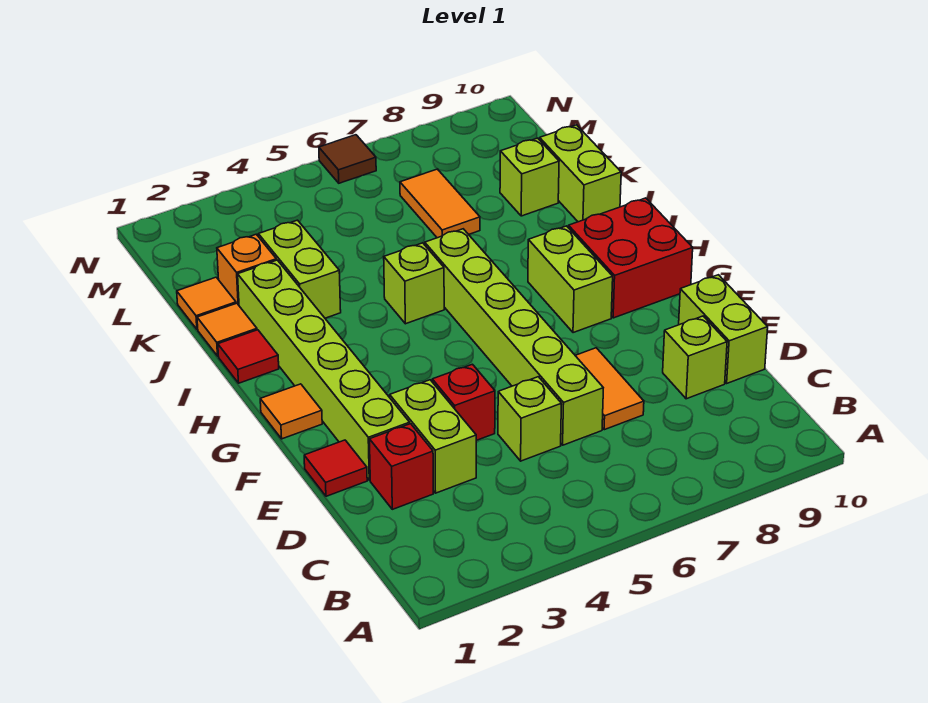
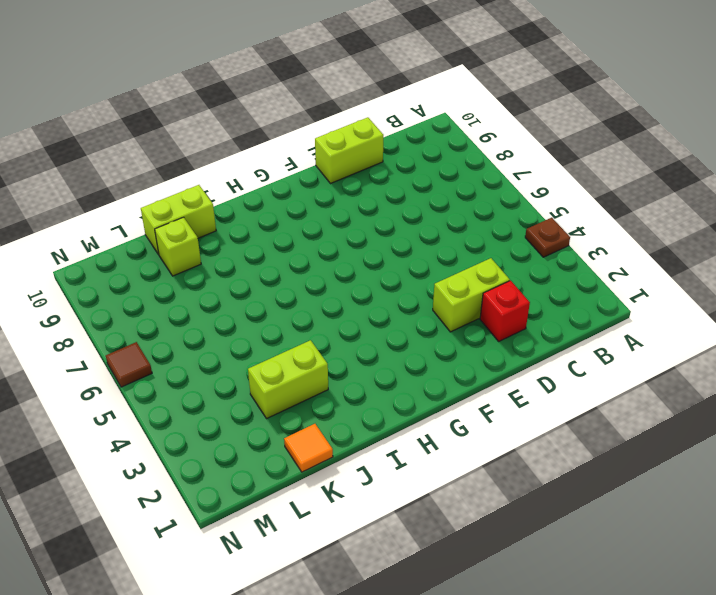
brown plate A4 level 1 -> none
none -> lime brick D5 level 1
none -> lime brick D6:I6 level 1
none -> orange tile D7:E7 level 1

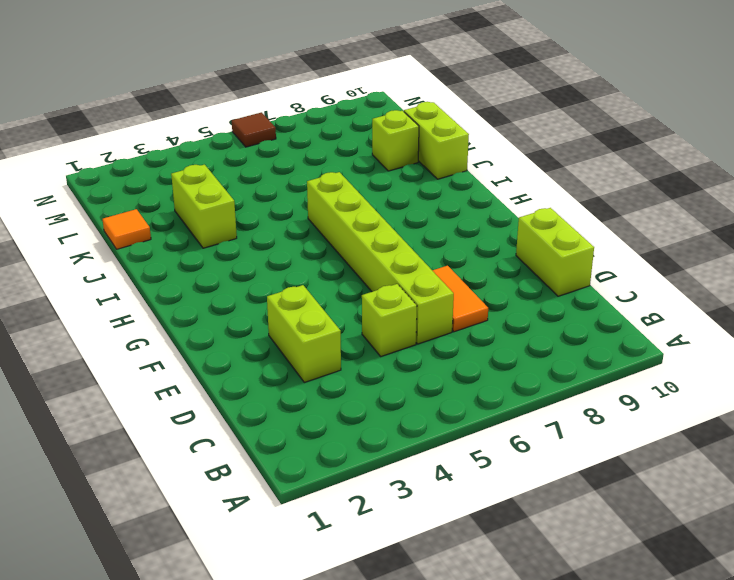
none -> red brick D2 level 1
none -> lime brick D9 level 1
none -> red tile E1 level 1

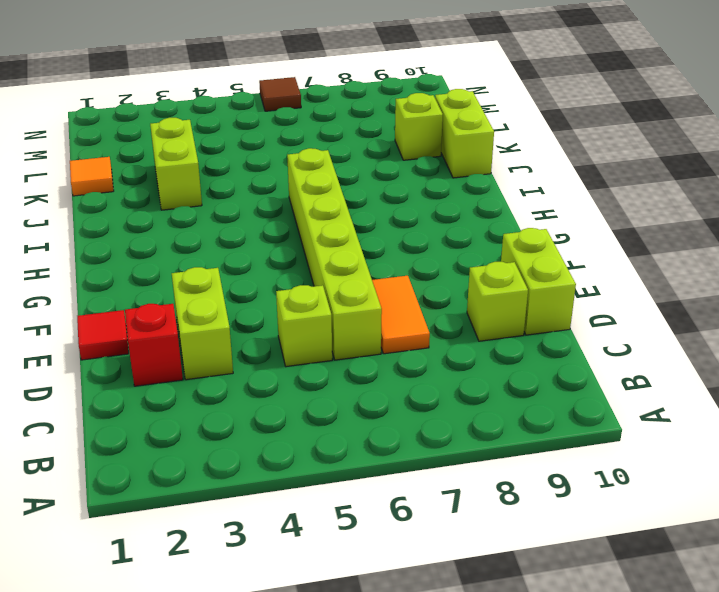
none -> lime brick E2:J2 level 1
none -> red brick E4 level 1
none -> orange tile G1 level 1

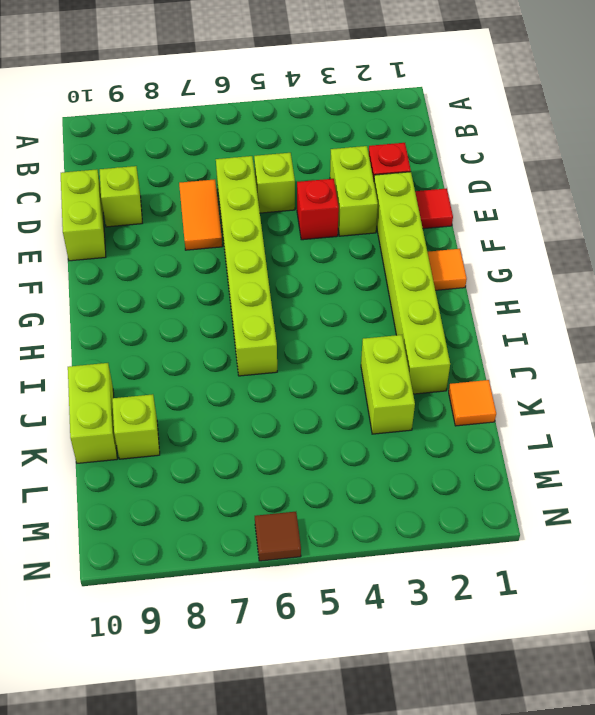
none -> lime brick G8:H8 level 1
none -> red brick G9:H10 level 1
none -> red tile I1 level 1

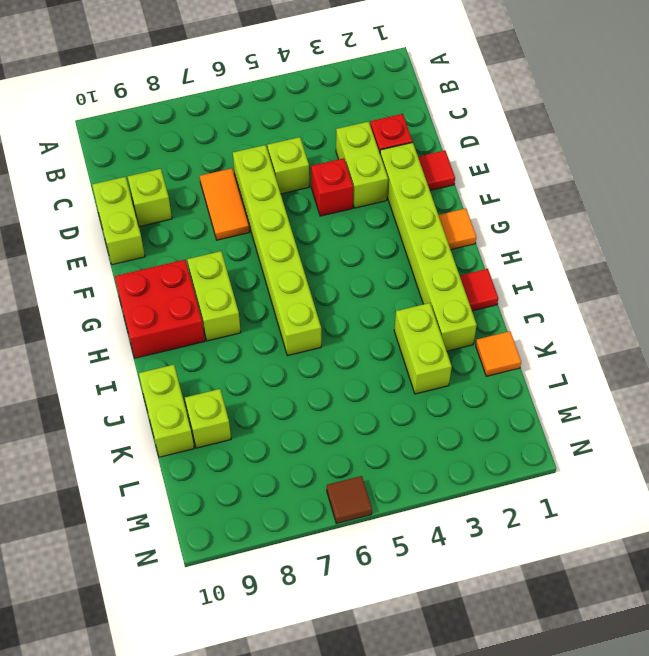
none -> lime brick I5 level 1
none -> orange tile J1 level 1
none -> orange brick K2 level 1

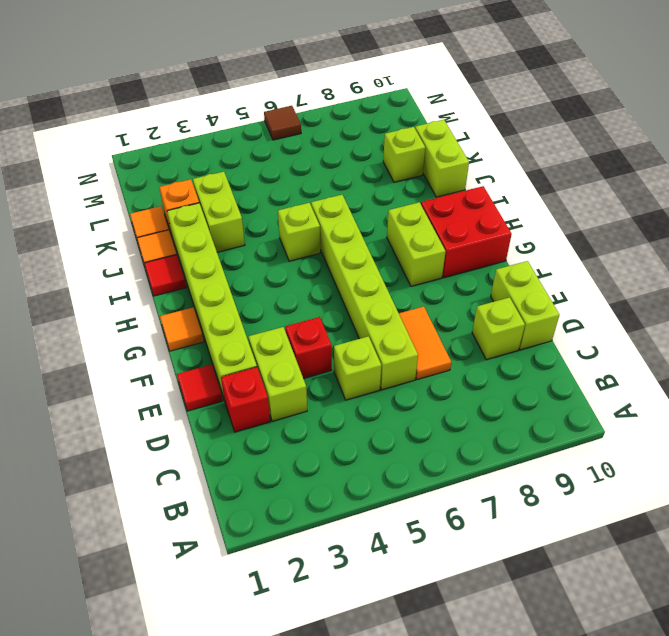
none -> orange tile K7:L7 level 1

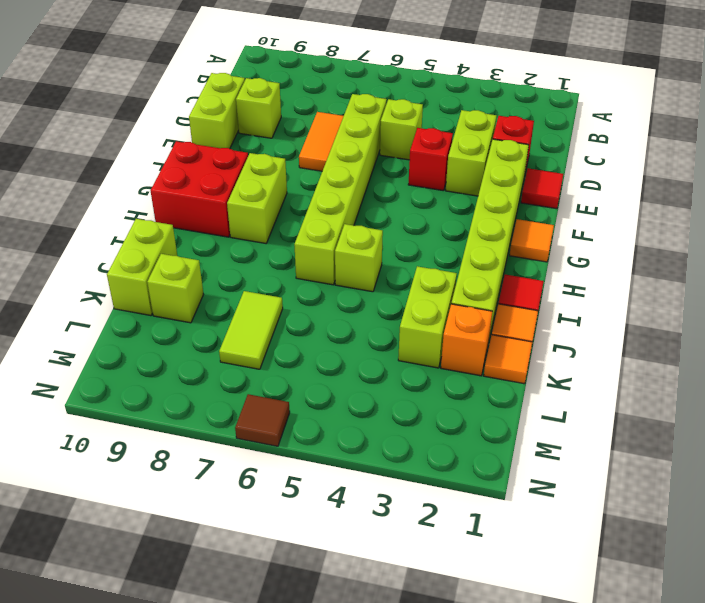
lime tile K7:L7 level 1 -> orange tile K7:L7 level 1

